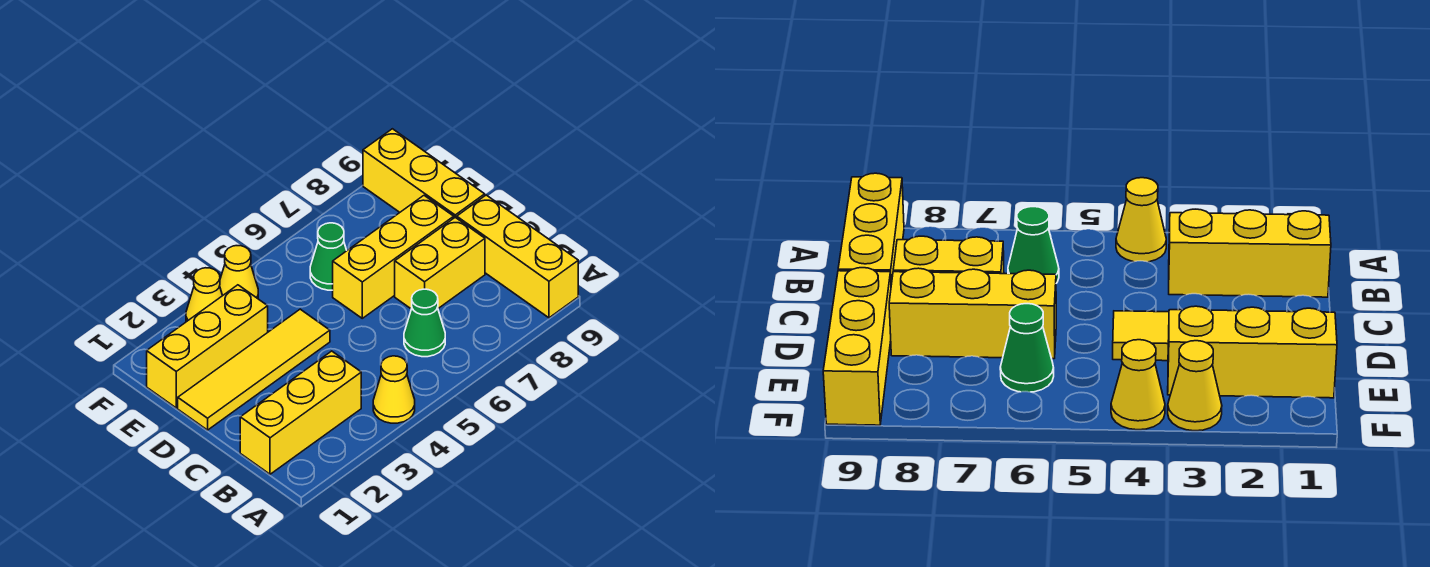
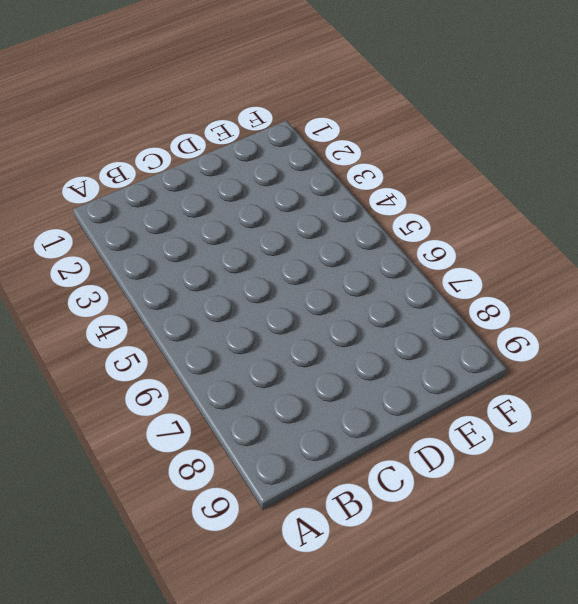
none -> yellow cone A4 level 1
none -> yellow brick A9:C9 level 1
none -> yellow brick B1:B3 level 1

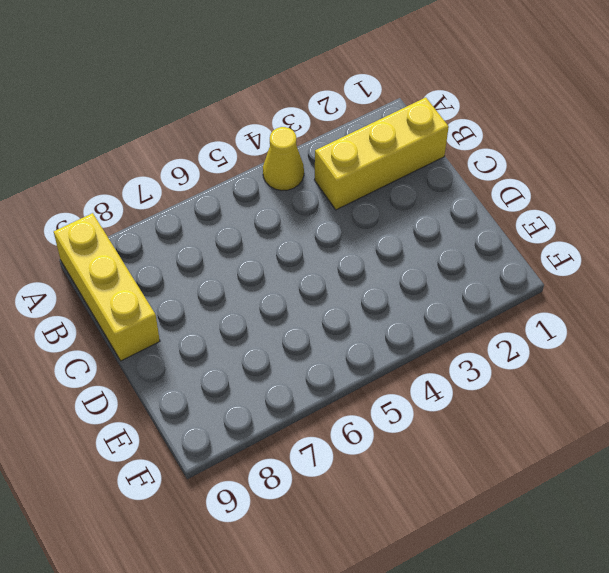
none -> green cone B6 level 1
none -> yellow brick C7:C8 level 1
none -> yellow tile D1:D4 level 1

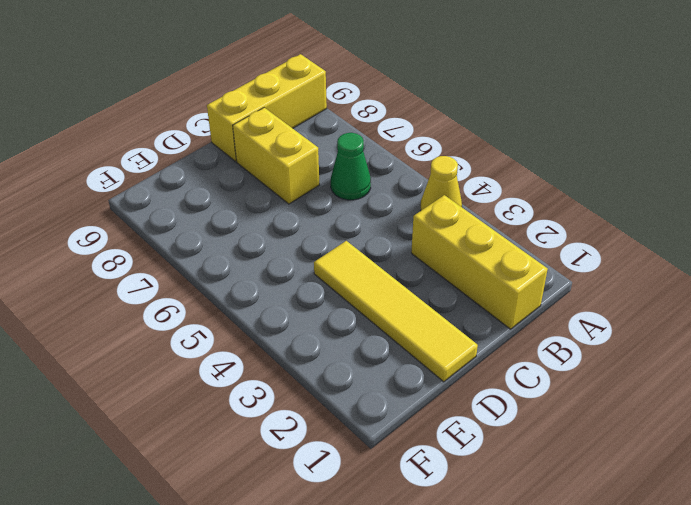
none -> yellow brick D6:D8 level 1
none -> yellow brick D9:F9 level 1
none -> yellow brick E1:E3 level 1

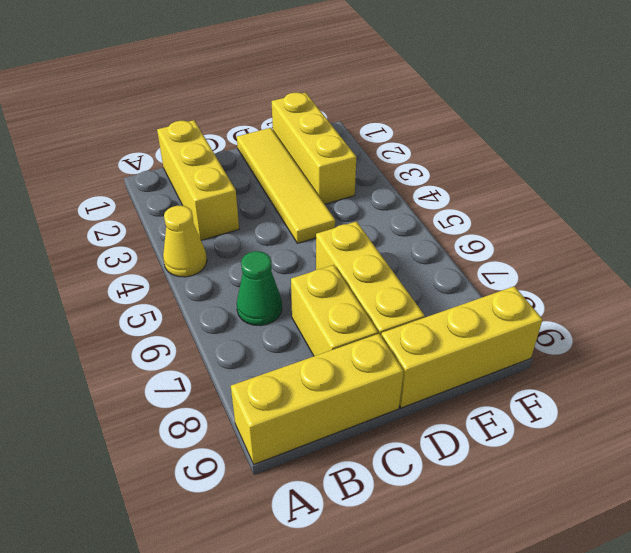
none -> green cone E6 level 1
none -> yellow cone F3 level 1
none -> yellow cone F4 level 1

